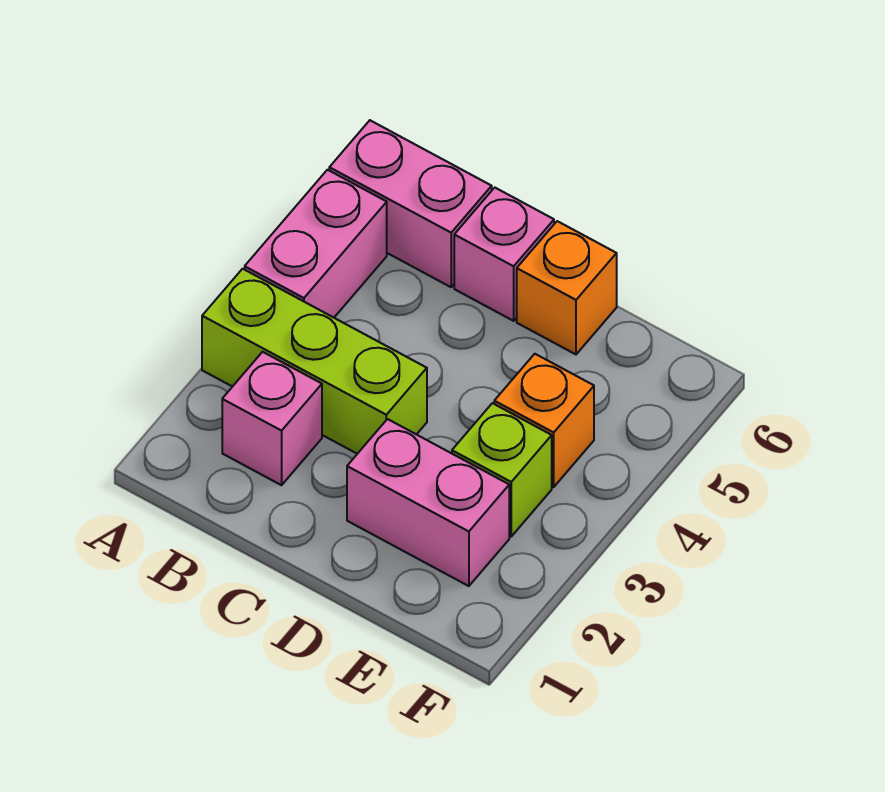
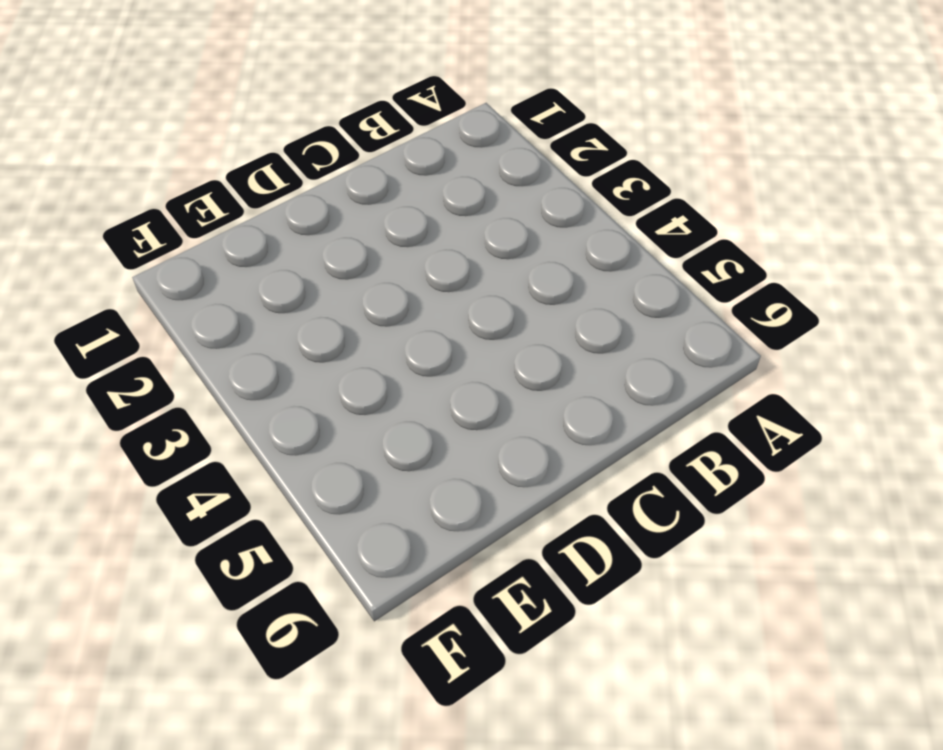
none -> lime brick A3:C3 level 1
none -> pink brick A4:A5 level 1

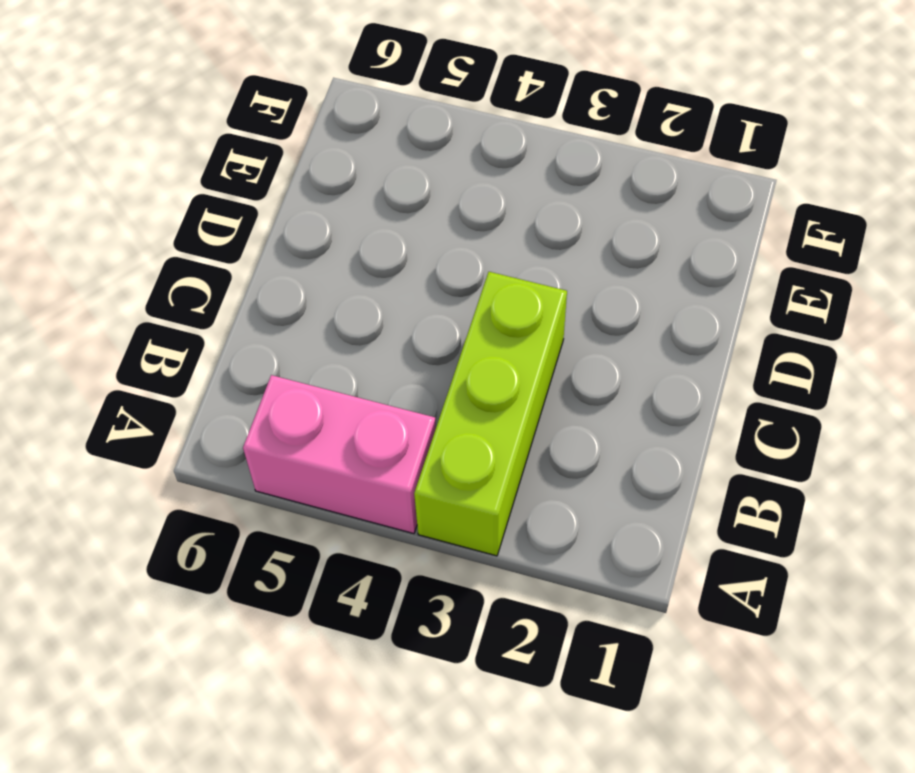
none -> pink brick A6:B6 level 1
none -> pink brick B2 level 1

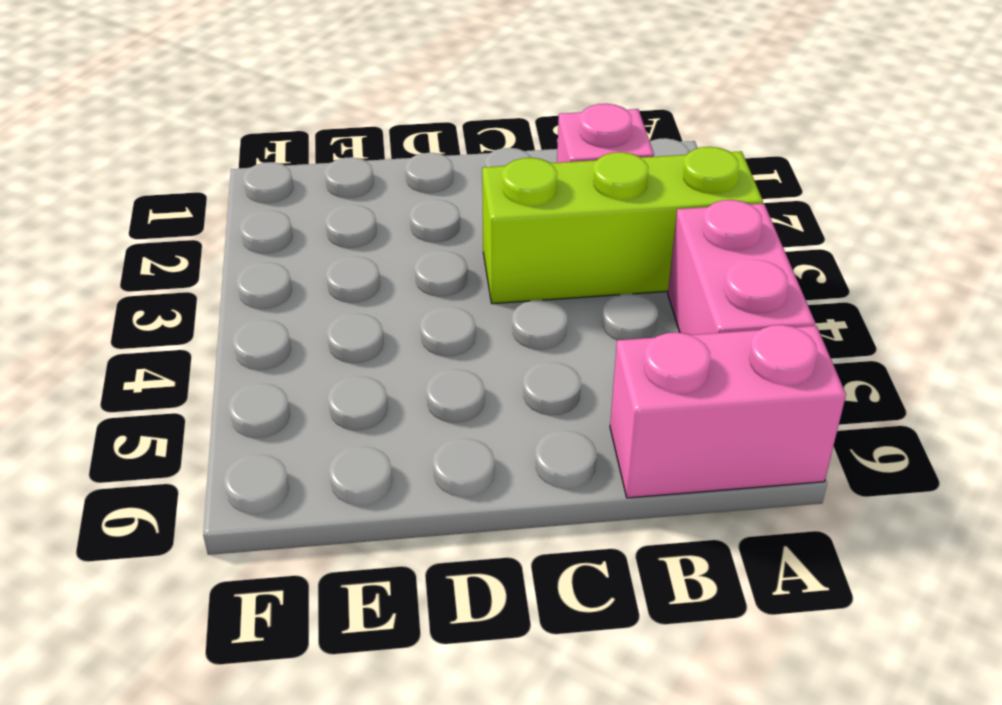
none -> pink brick C6 level 1
none -> pink brick D2:E2 level 1

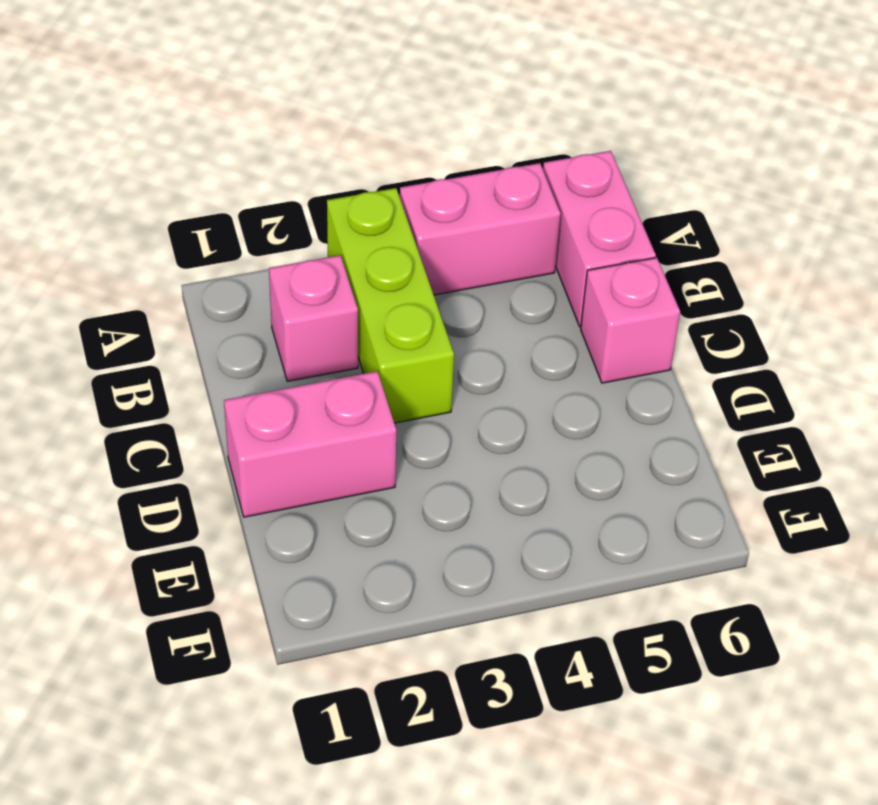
pink brick D1:D2 level 1 -> pink brick D2:E2 level 1
none -> orange brick D6 level 1
none -> lime brick E3 level 1

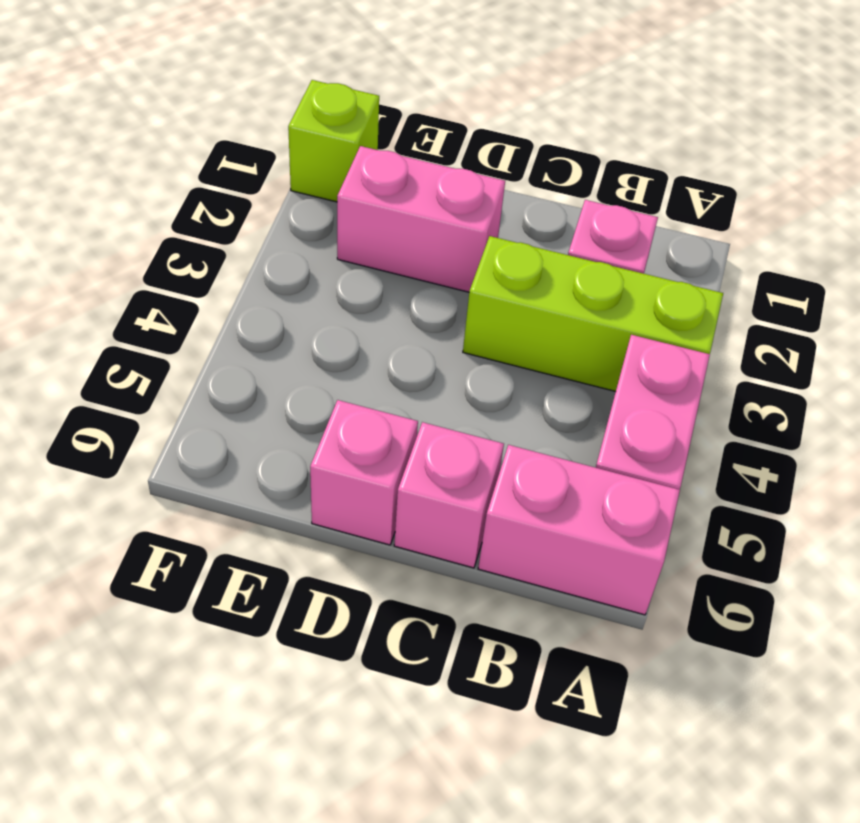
pink brick D6 level 1 -> orange brick D6 level 1
lime brick F1 level 1 -> lime brick E3 level 1
none -> orange brick E4 level 1

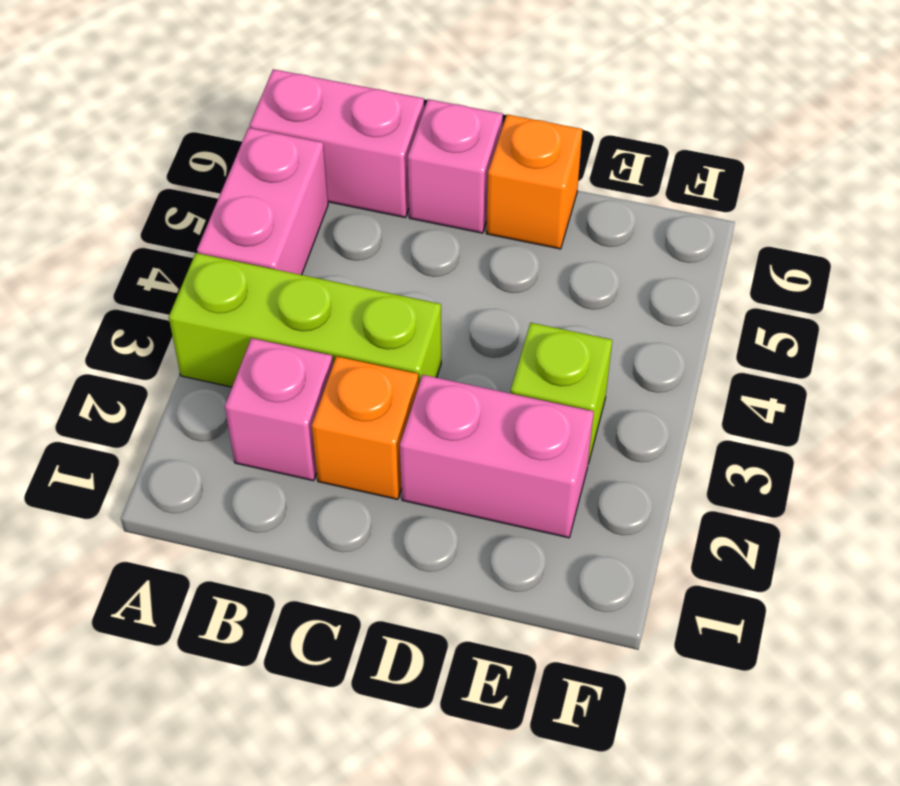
orange brick C2 level 1 -> orange brick E4 level 1

